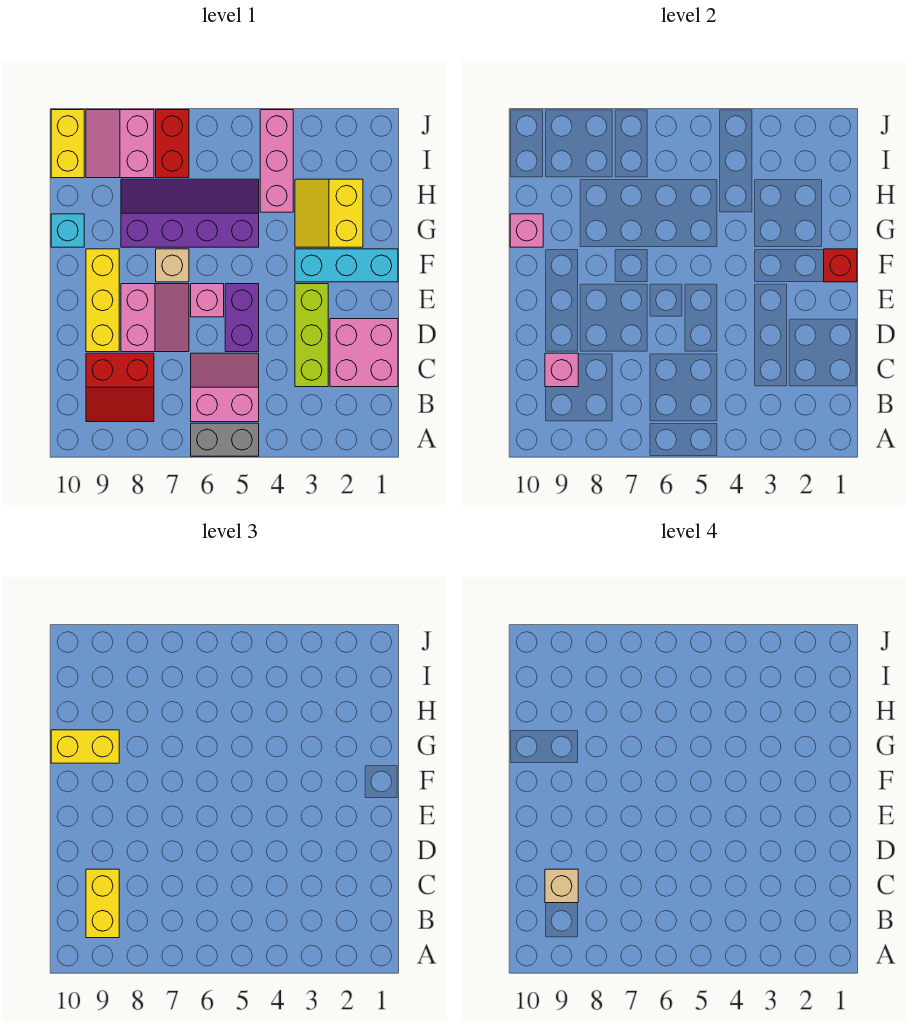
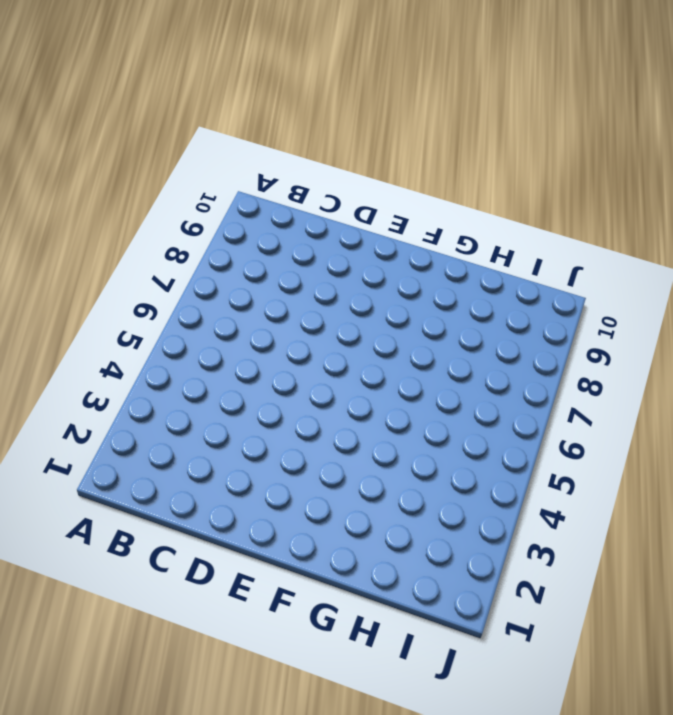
none -> grey brick A5:A6 level 1
none -> pink slope B5:C6 level 1 top B
none -> red slope B8:C9 level 1 top C

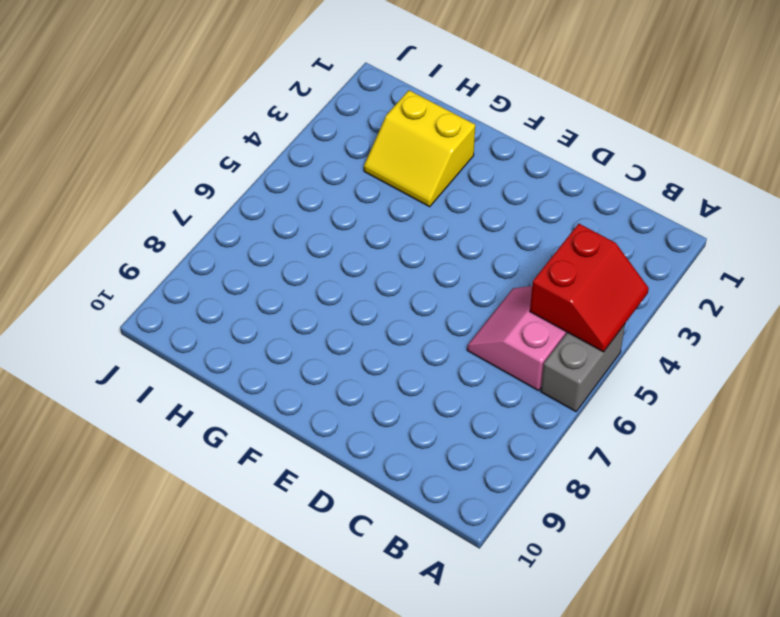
red slope A4:B5 level 2 top B -> red slope B8:C9 level 1 top C
none -> pink brick C1:D2 level 1
none -> lime brick C3:E3 level 1
none -> purple brick D5:E5 level 1

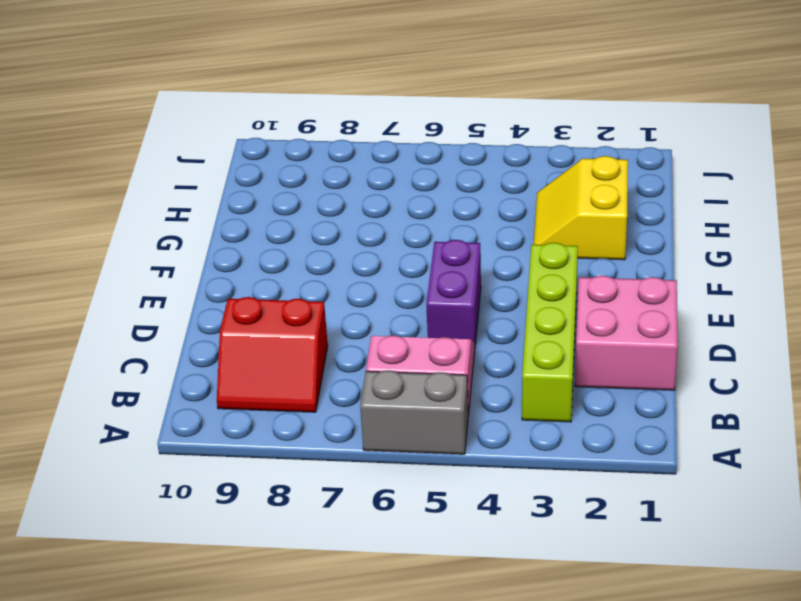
lime brick B3:E3 level 1 -> lime brick C3:E3 level 1
none -> pink slope D7:E8 level 1 top 8
none -> yellow brick D9:F9 level 1
none -> pink brick E6 level 1

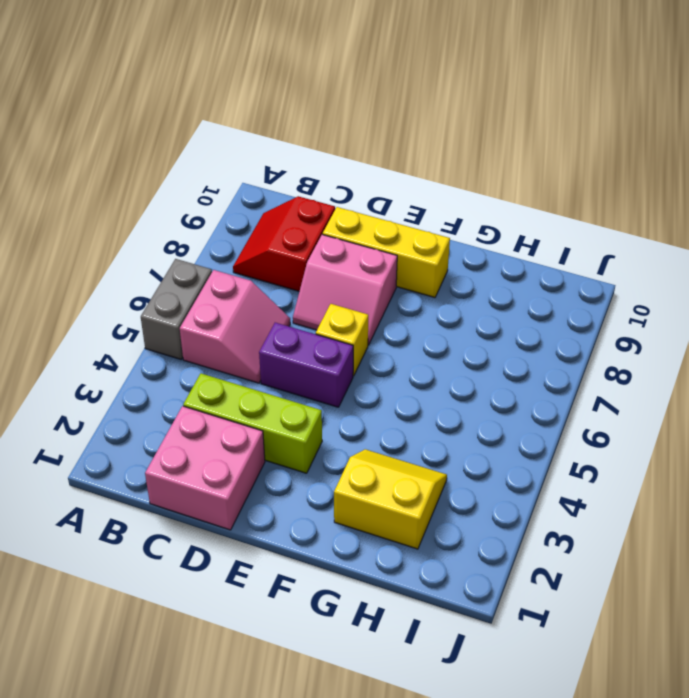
yellow brick E6 level 1 -> pink brick E6 level 1
none -> cyan brick F1:F3 level 1
none -> tan brick F7 level 1
none -> purple slope G5:H8 level 1 top G

